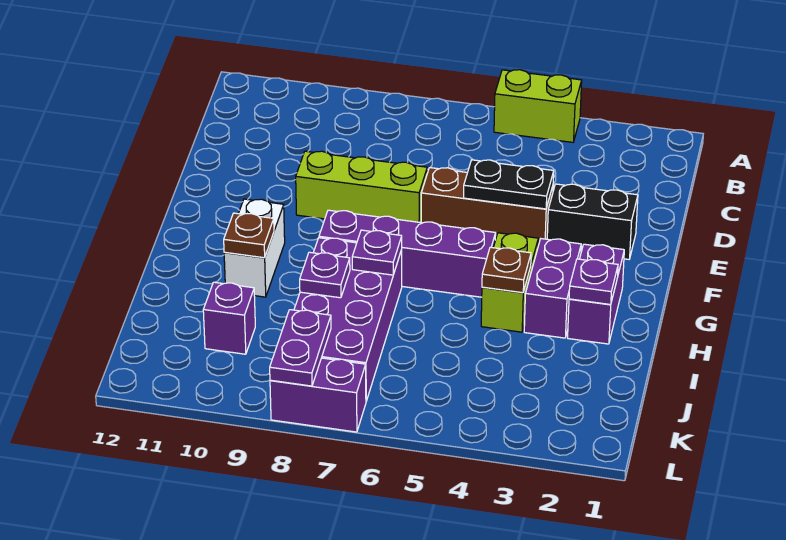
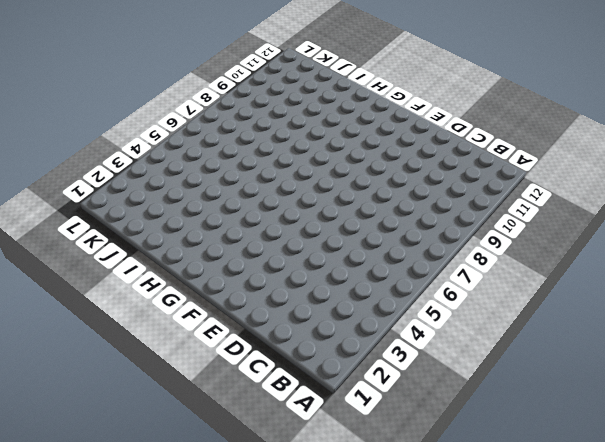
none -> lime brick A4:A5 level 1
none -> black brick E2:E3 level 1
none -> brown brick E4:E6 level 1

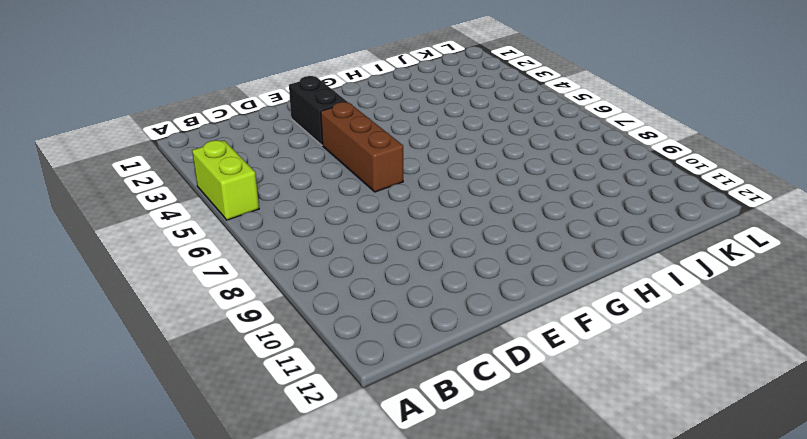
none -> lime brick E7:E9 level 1
none -> purple brick G2:H2 level 1
none -> purple brick G3:H3 level 1

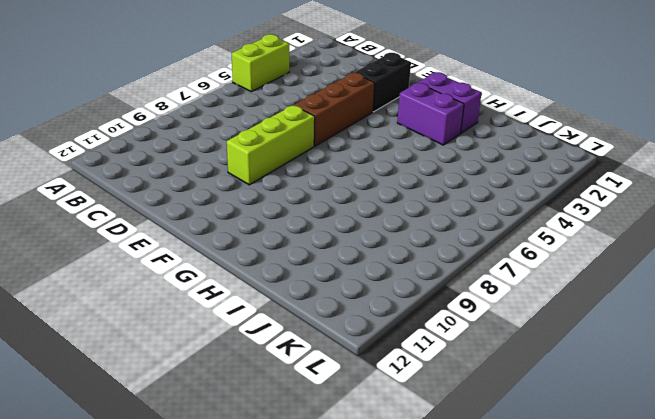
none -> lime brick G4:H4 level 1
none -> purple brick G5:G8 level 1
none -> white brick G10:H10 level 1

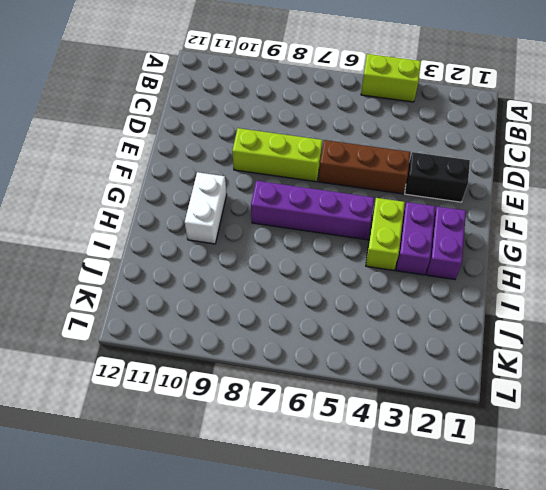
none -> purple brick H7:K8 level 1
none -> purple brick J10 level 1
none -> purple brick L7:L8 level 1

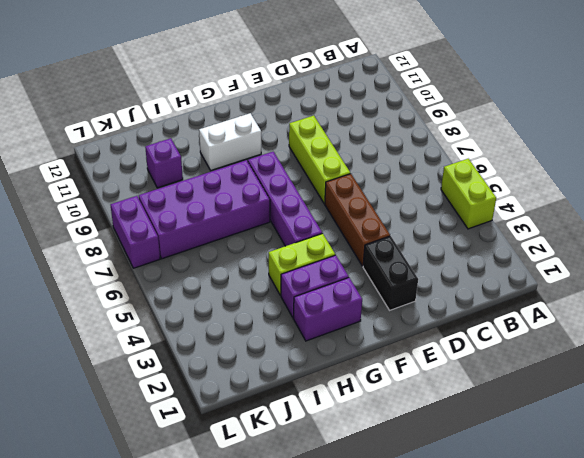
none -> black plate E4:E5 level 2
none -> purple plate H2 level 2
none -> brown plate H4 level 2

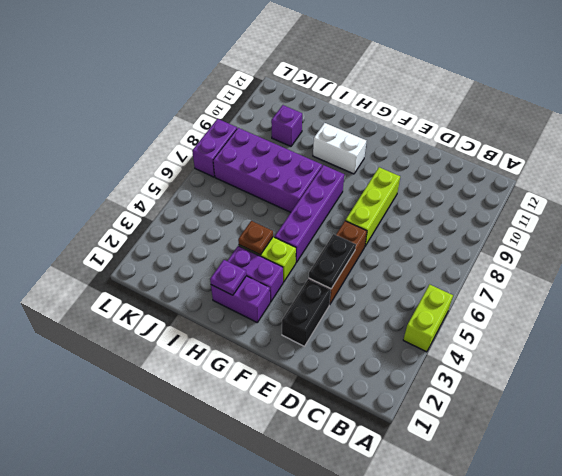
none -> purple plate H7 level 2
none -> brown plate H10 level 2
none -> purple plate I8 level 2

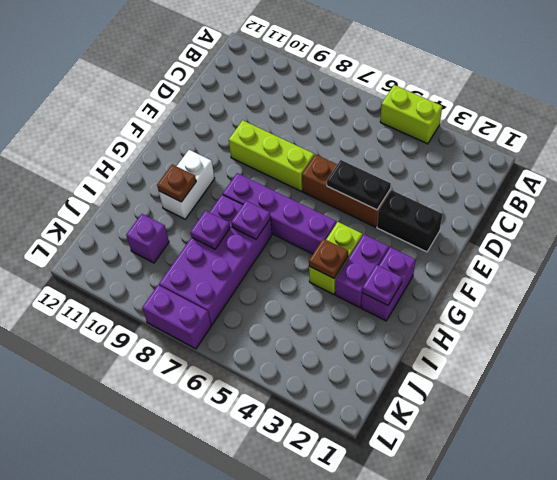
none -> purple plate K8:L8 level 2

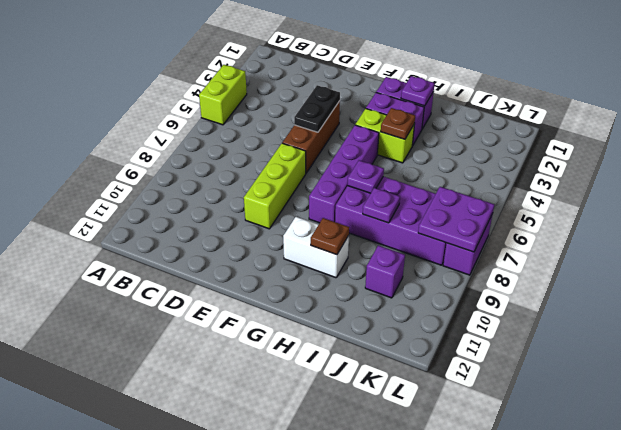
purple plate K7:L8 level 2 -> purple plate K8:L8 level 2
none -> black brick E2:E3 level 1

